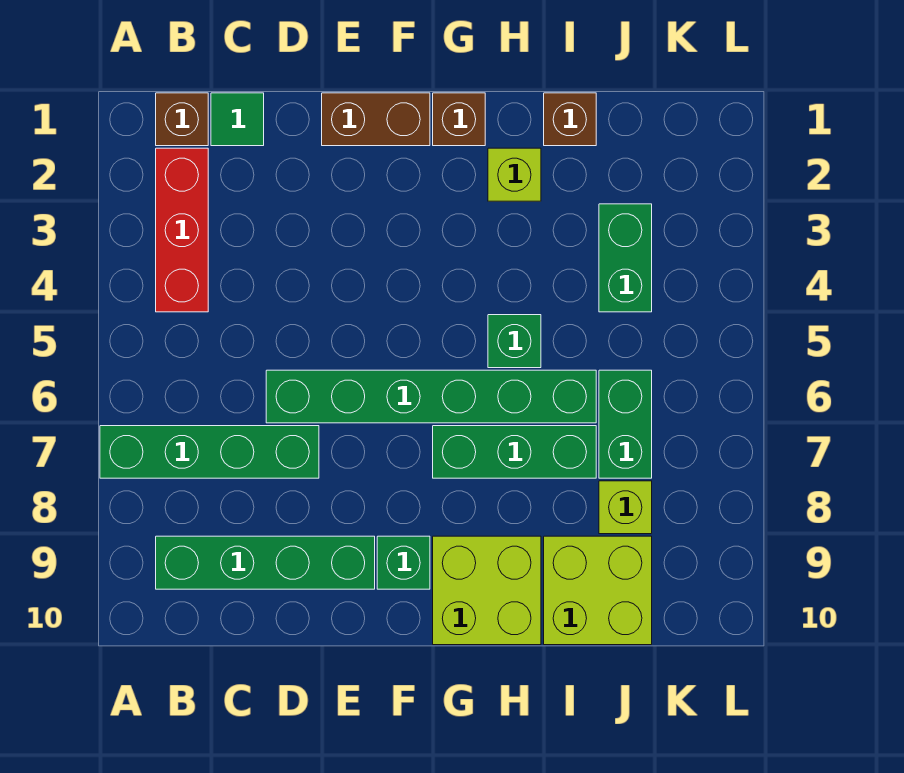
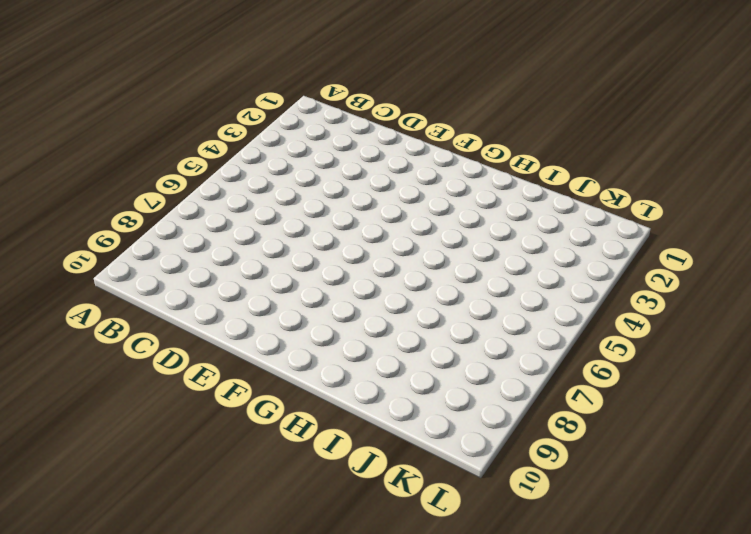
none -> green brick A7:D7 level 1
none -> brown brick B1 level 1
none -> red brick B2:B4 level 1

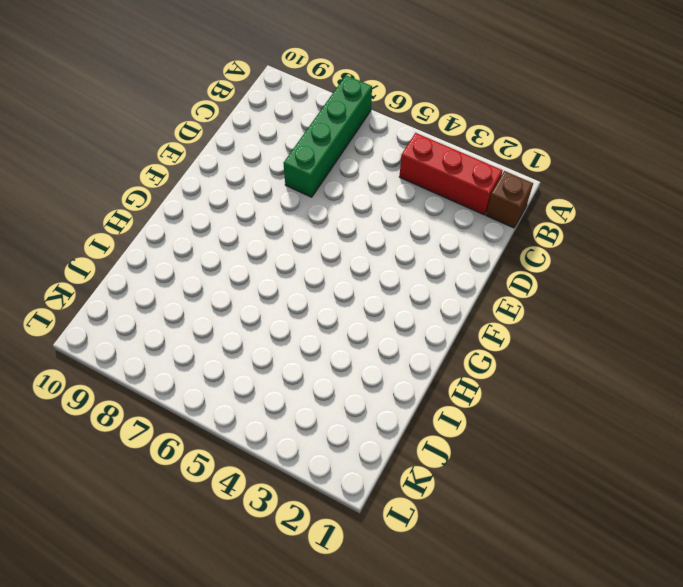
none -> green brick B9:E9 level 1
none -> green tile C1 level 1
none -> green brick D6:I6 level 1

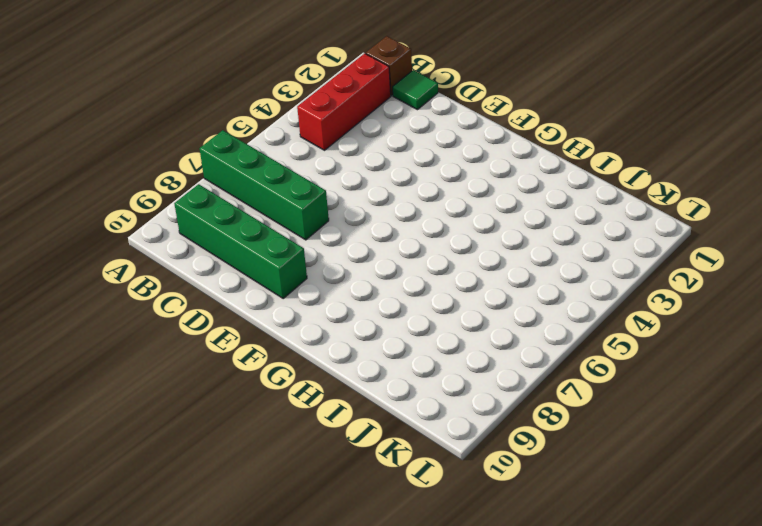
none -> green brick D6:I6 level 1
none -> brown brick E1:F1 level 1
none -> green brick F9 level 1

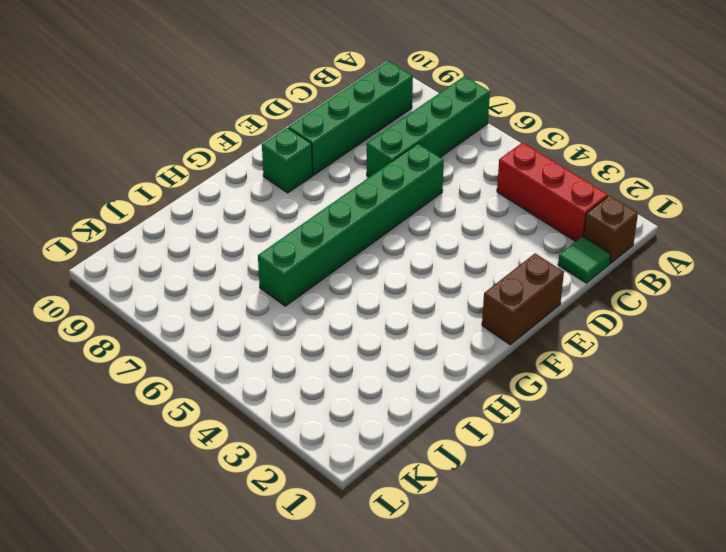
none -> brown brick G1 level 1
none -> green brick G7:I7 level 1
none -> lime brick G9:H10 level 1

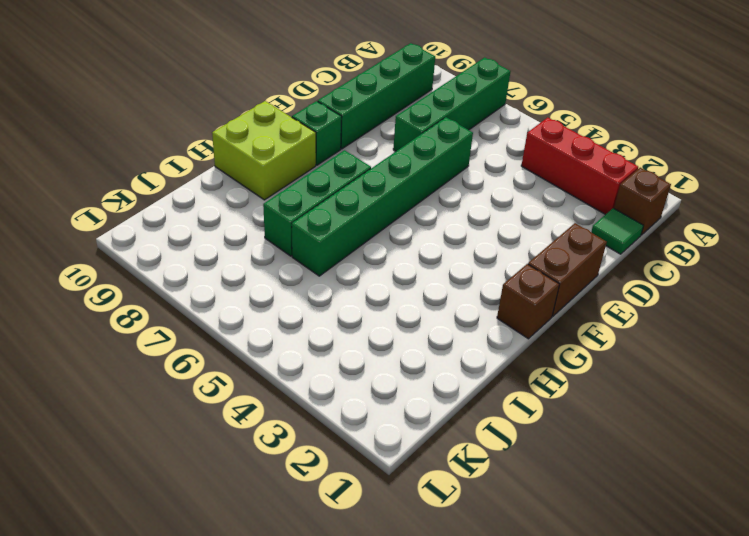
none -> lime brick H2 level 1
none -> green brick H5 level 1
none -> brown brick I1 level 1

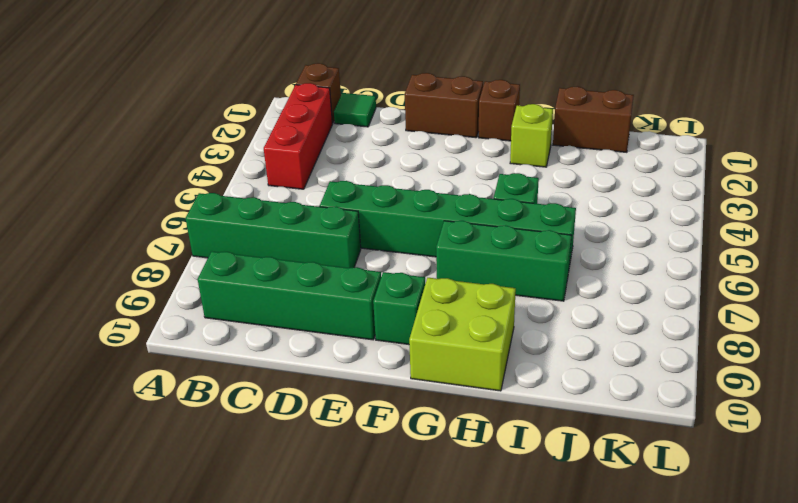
brown brick I1:J1 level 1 -> brown brick I1 level 1
none -> lime brick I9:J10 level 1
none -> green brick J3:J4 level 1
none -> green brick J6:J7 level 1

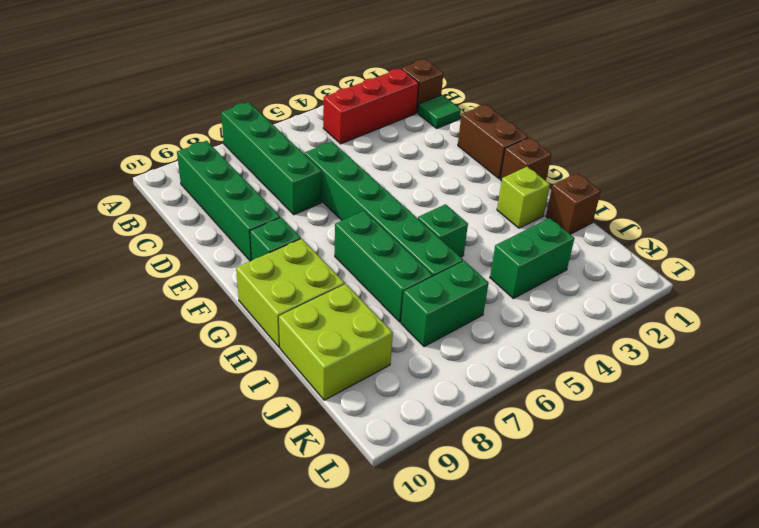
none -> lime brick J8 level 1

